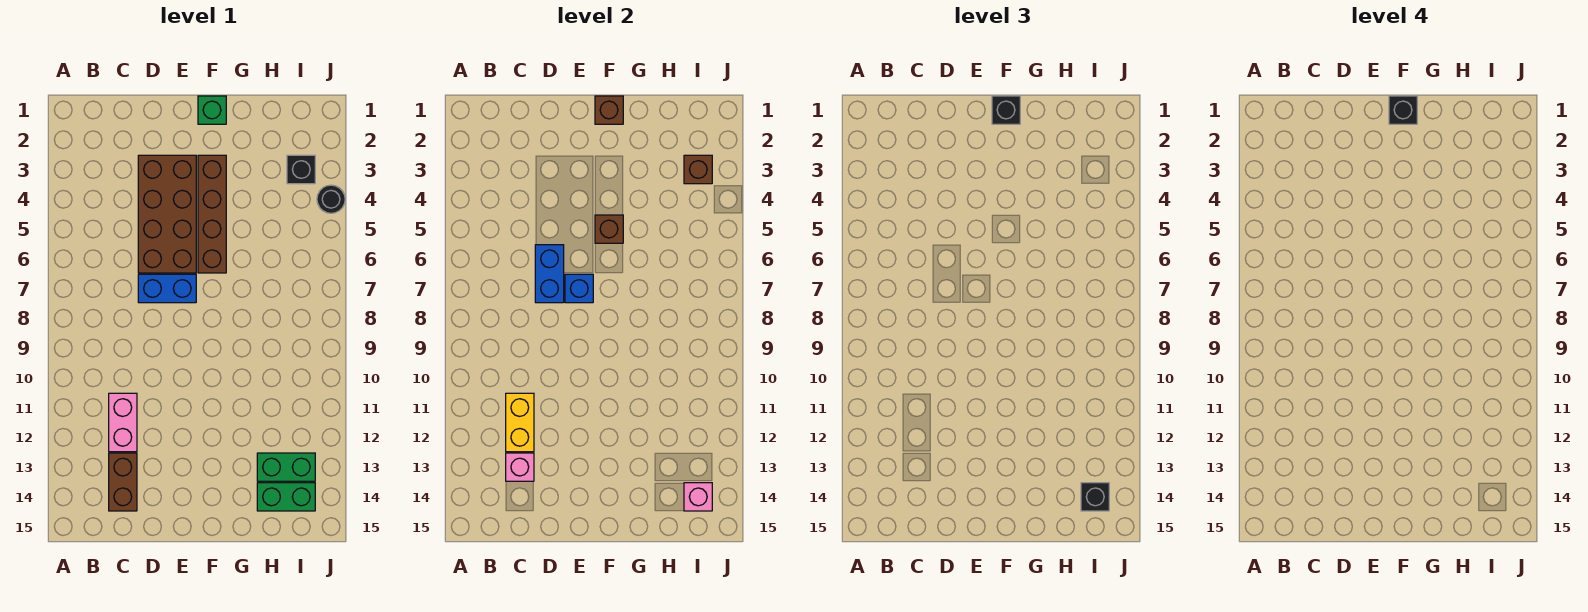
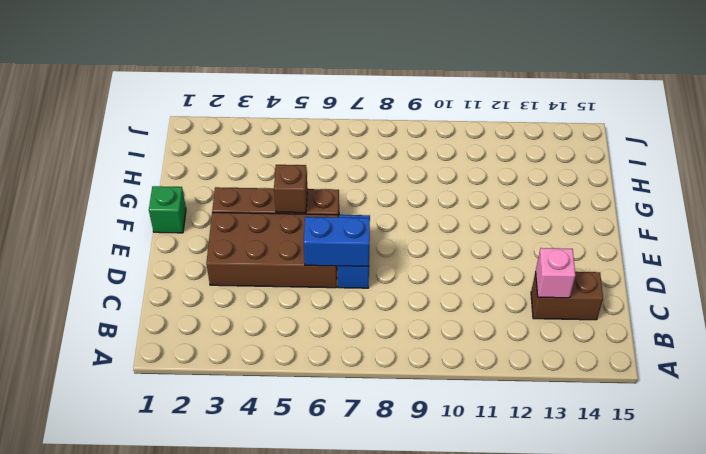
none -> pink brick C11:C12 level 1
none -> green brick H13:I13 level 1
none -> green brick H14:I14 level 1

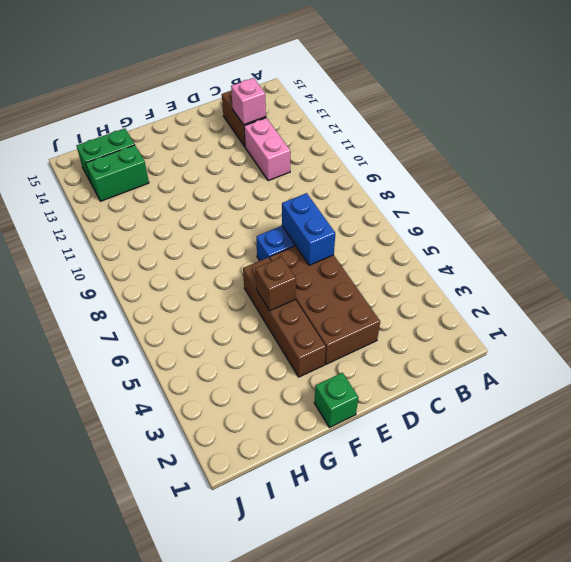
none -> black brick I3 level 1
none -> black round brick J4 level 1
none -> yellow brick C11:C12 level 2

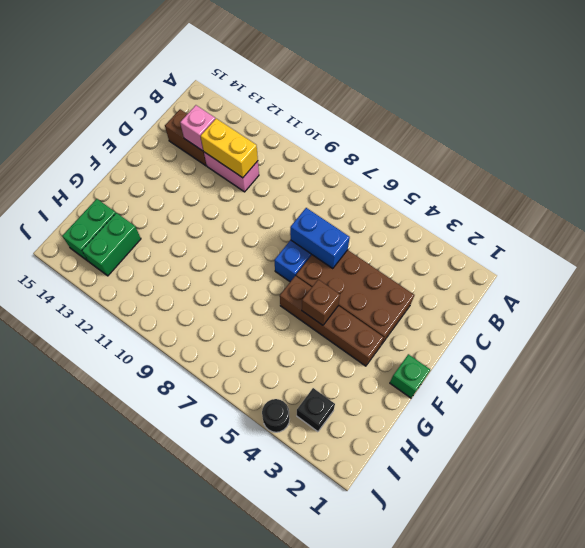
none -> blue brick E7 level 2
none -> brown brick F1 level 2
none -> brown brick I3 level 2

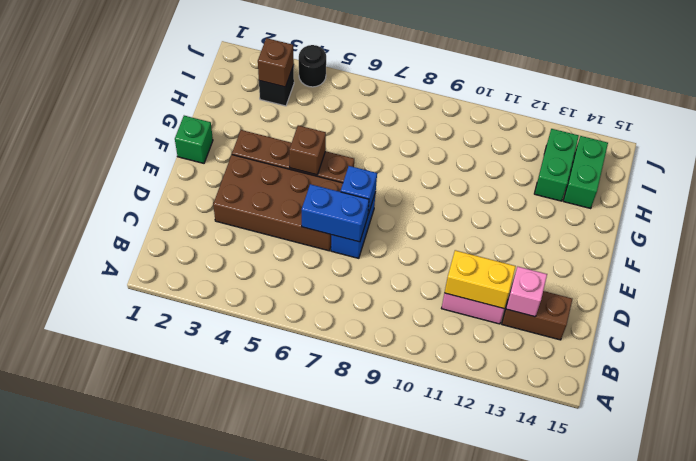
none -> brown brick F1 level 2
none -> pink brick I14 level 2
none -> black brick F1 level 3

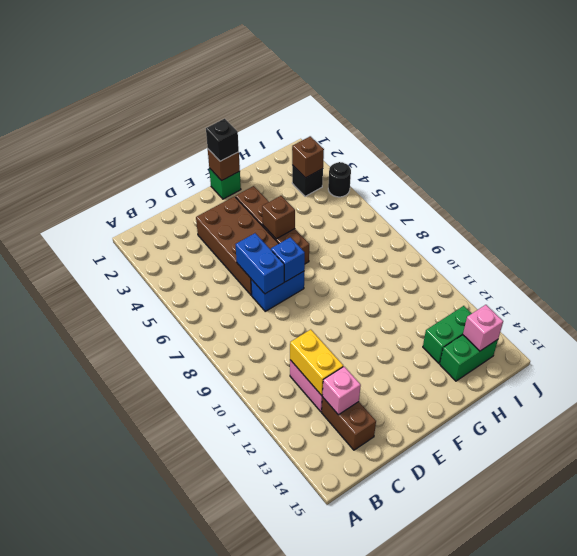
none -> black brick I14 level 3
none -> black brick F1 level 4

